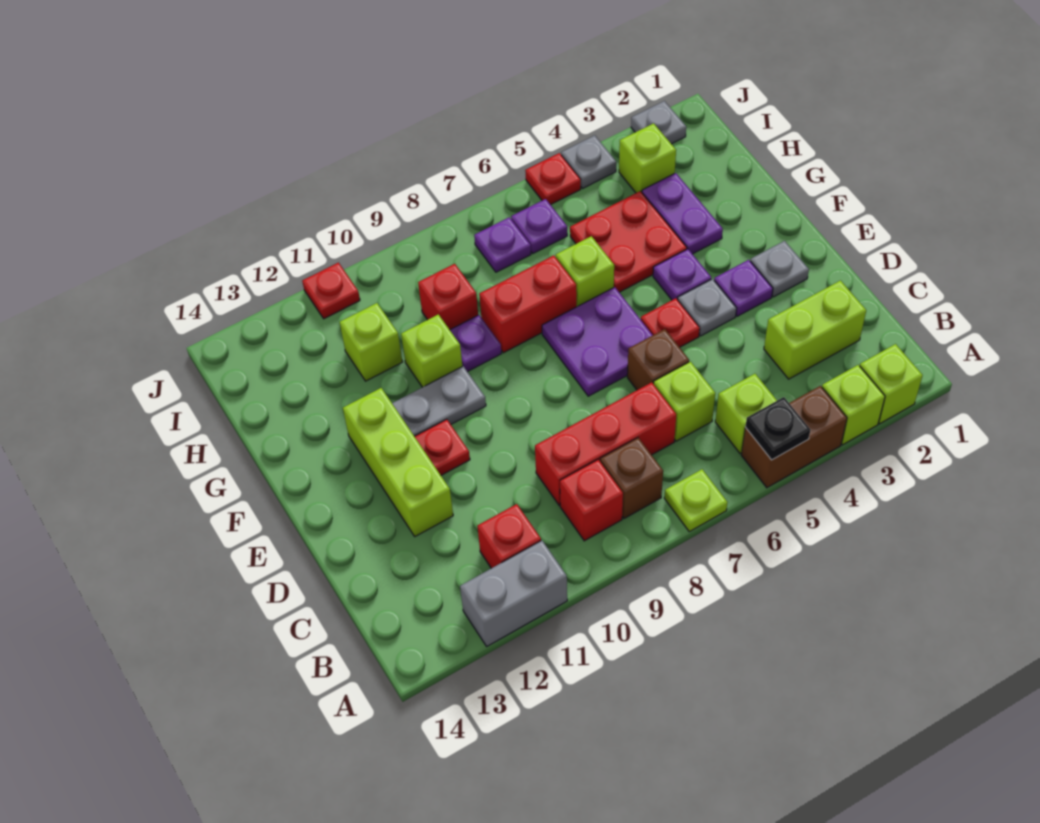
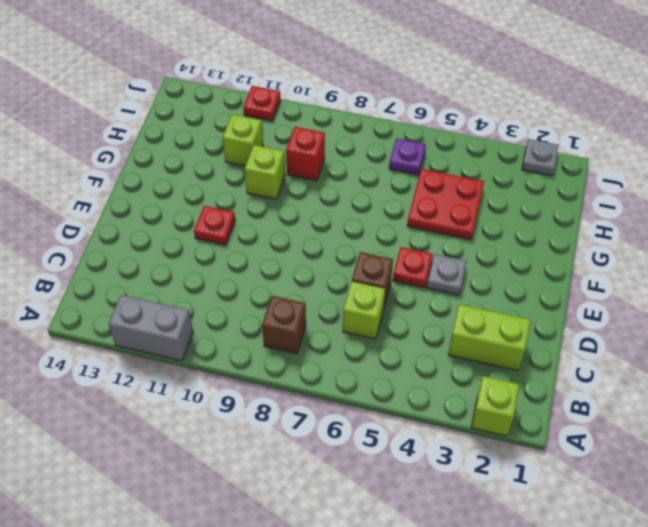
none -> lime brick A3 level 1
none -> brown brick A4:A5 level 1
none -> lime plate A7 level 1
none -> lime brick B5 level 1

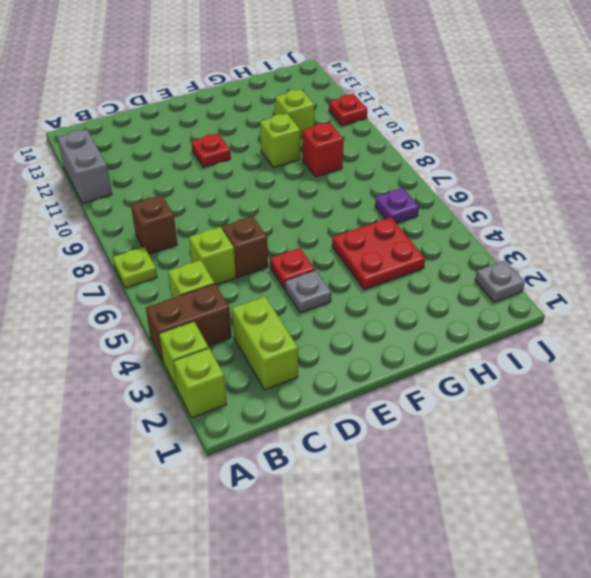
brown brick A4:B4 level 1 -> brown brick A4:A5 level 1
none -> red brick B9 level 1
none -> red brick B11 level 1
none -> red brick C7:C9 level 1
none -> lime brick D12:F12 level 1

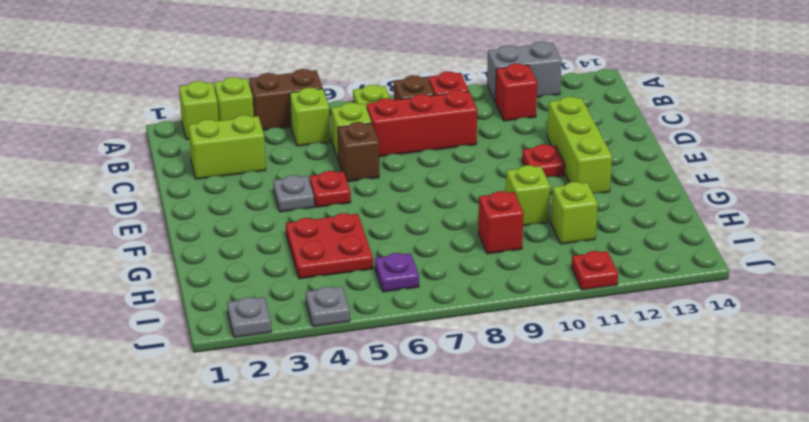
none -> grey plate E2 level 1
none -> purple plate E3 level 1
none -> purple plate E6:F7 level 1
none -> purple plate F4 level 1

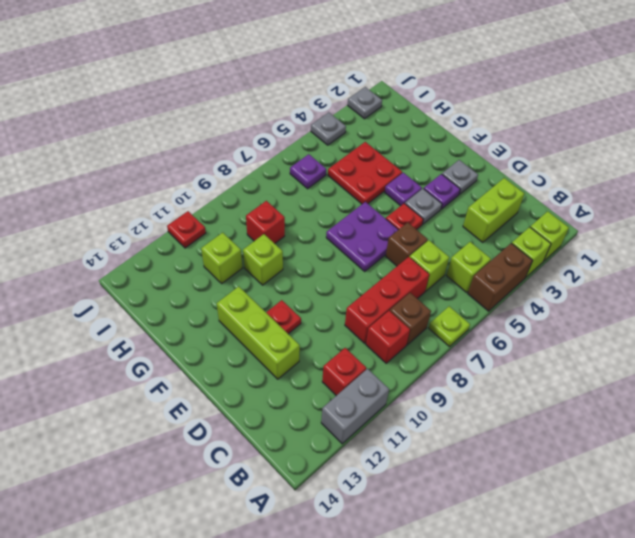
none -> grey plate F10:F11 level 1
none -> purple plate G3:H3 level 1
none -> lime brick G6 level 1
none -> red brick G7:G8 level 1

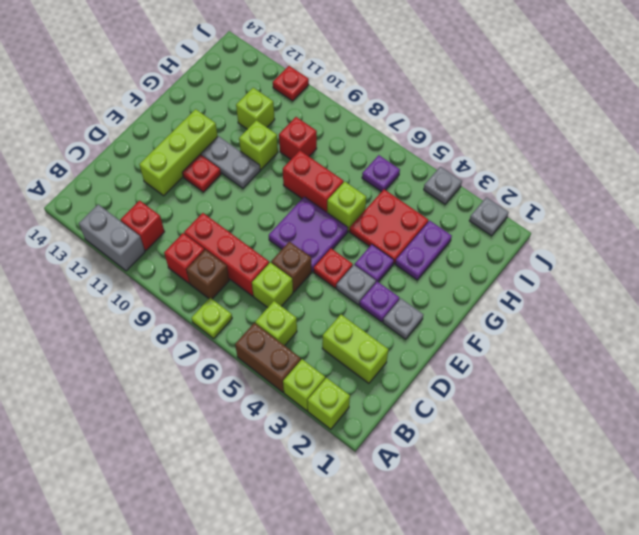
none -> purple plate G9 level 1
none -> lime brick I3 level 1
none -> purple plate I7 level 1
none -> red plate J5 level 1

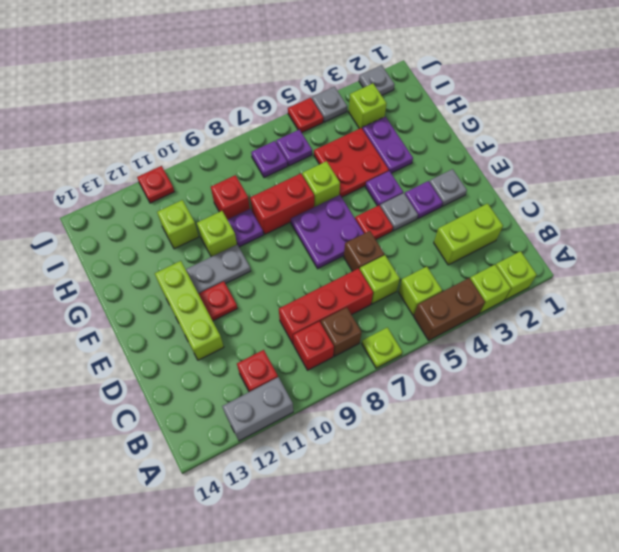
none -> black plate A5 level 2

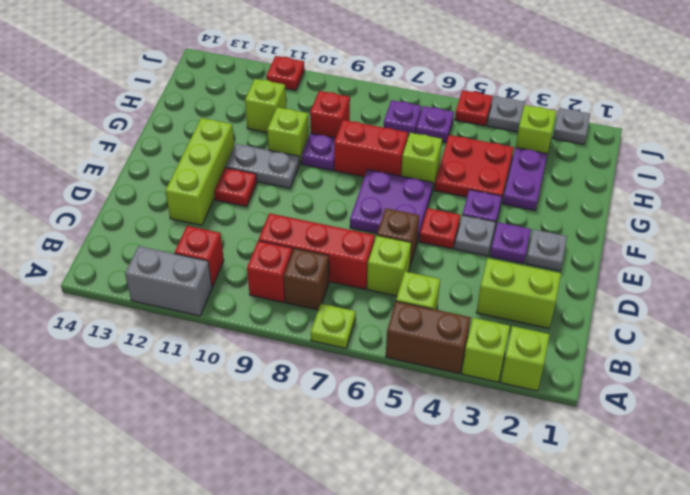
none -> black plate A5 level 2

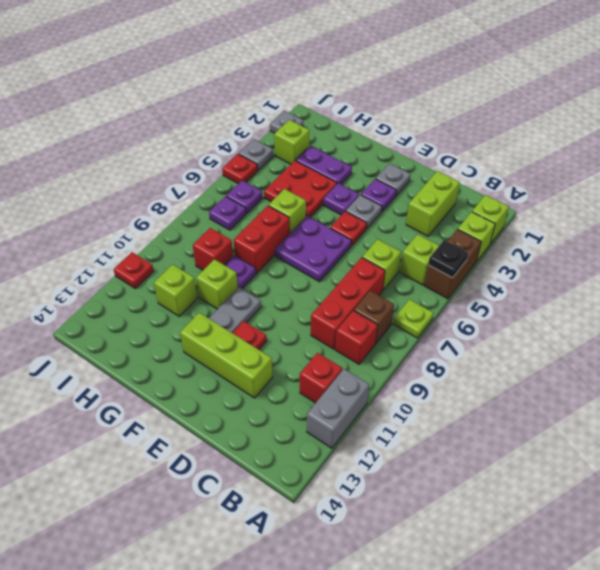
none -> brown brick D6 level 1

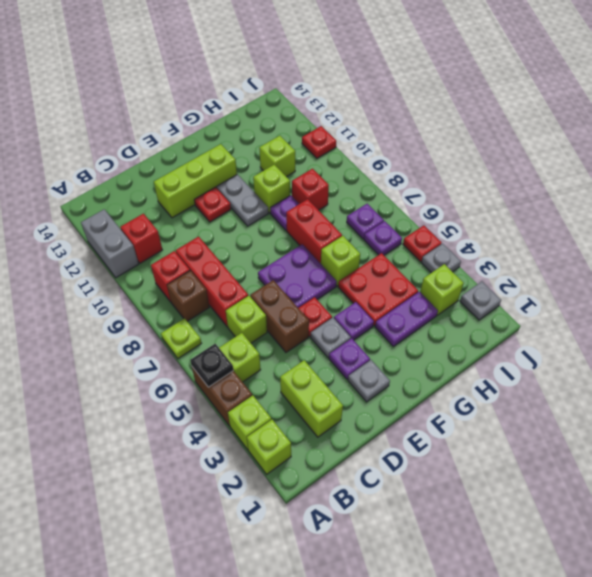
brown brick D5:D6 level 1 -> brown brick D6 level 1

